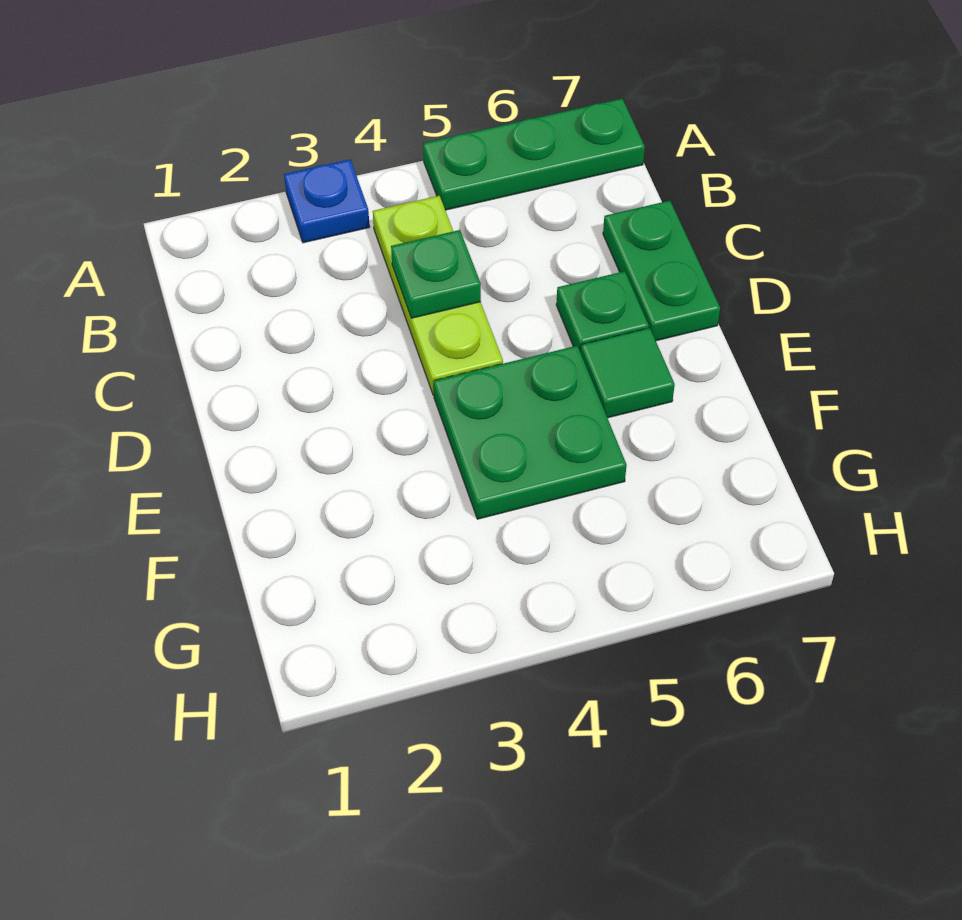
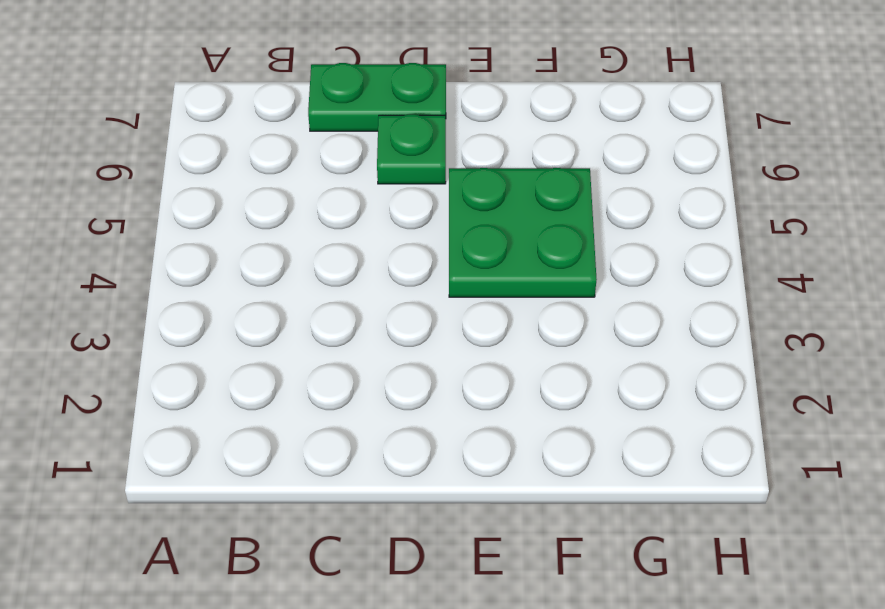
none -> blue plate A3 level 1
none -> green plate A5:A7 level 1

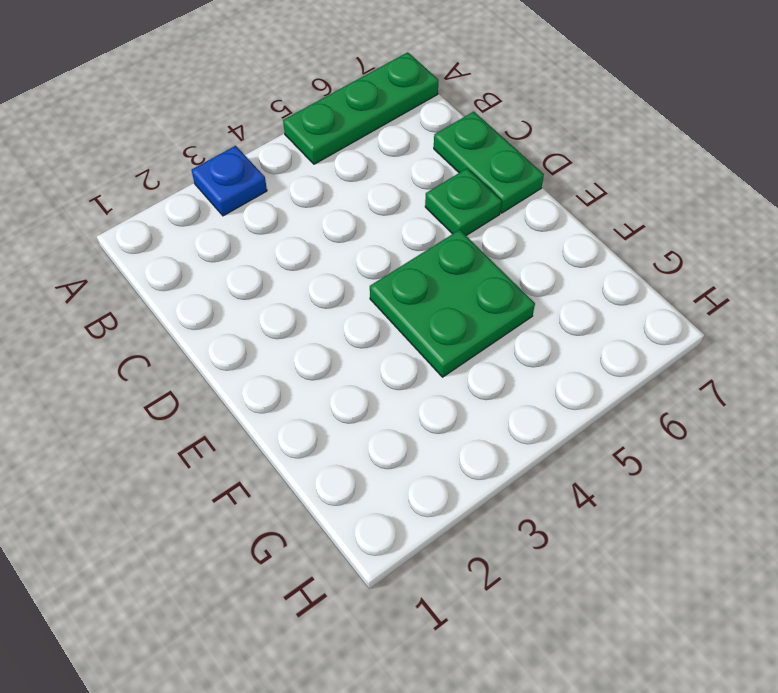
none -> lime plate B4:D4 level 1
none -> green tile E6 level 1

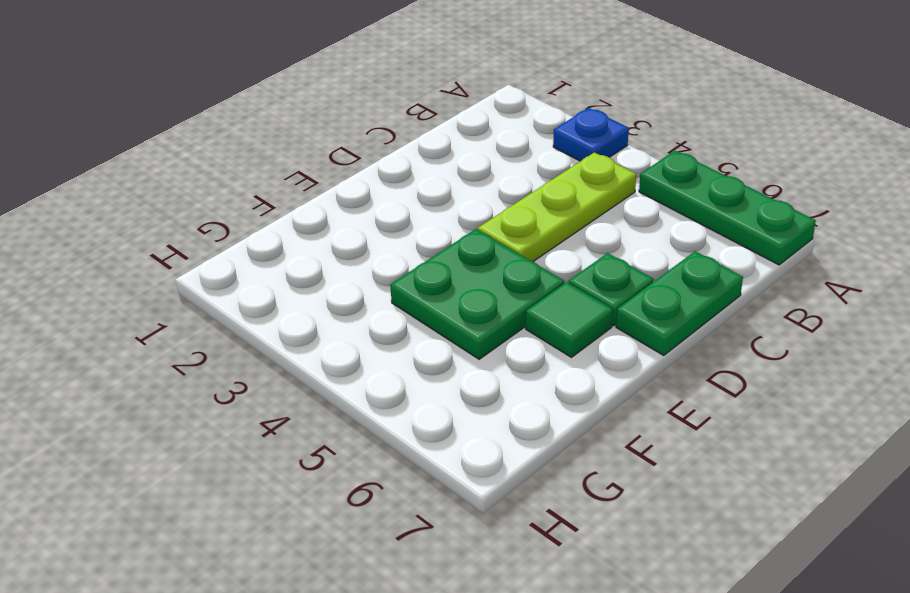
none -> green plate C4 level 2

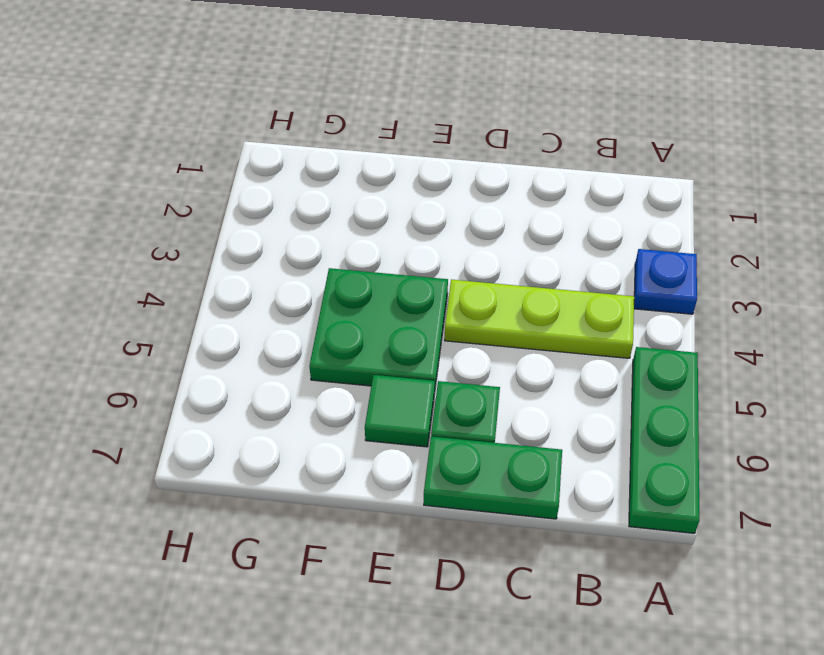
none -> green plate C4 level 2

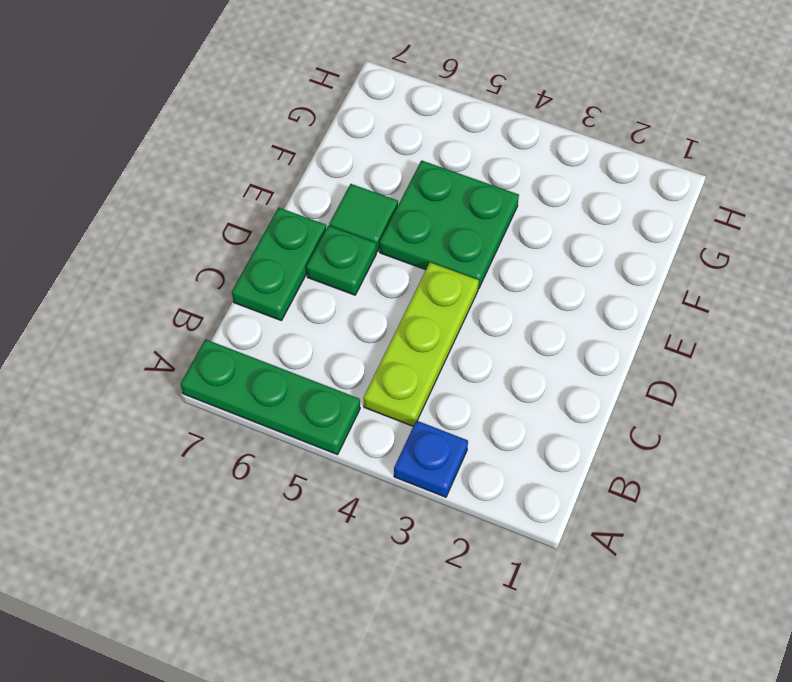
none -> green plate C4 level 2

